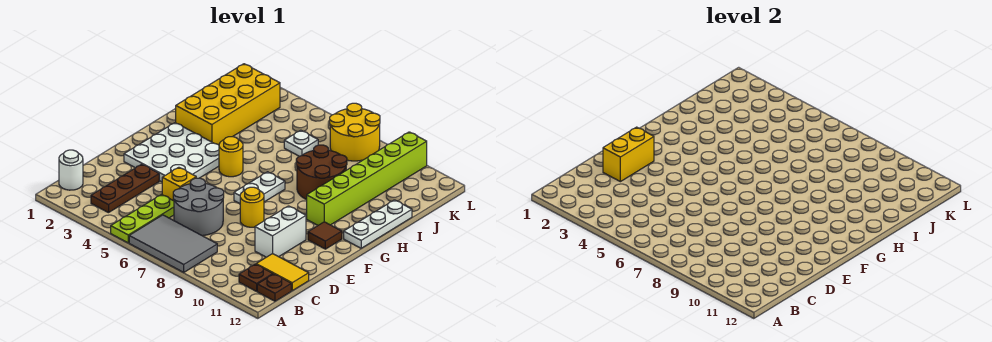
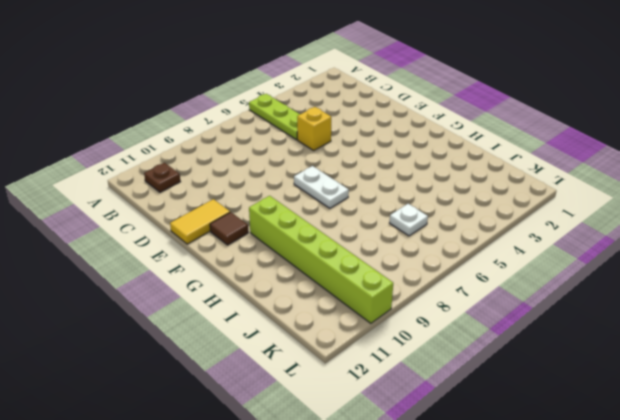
yellow tile E11:E12 level 1 -> yellow tile C11:C12 level 1
none -> grey tile A6:B8 level 1
none -> white round brick B1 level 1
none -> brown plate B3:D3 level 1

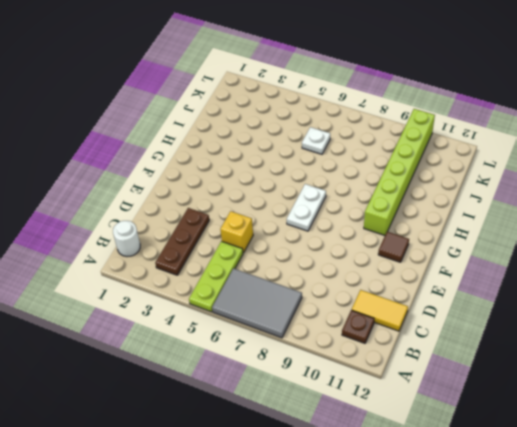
none -> brown plate B12 level 1
none -> grey round brick C6:D7 level 1
none -> white brick D10:E10 level 1

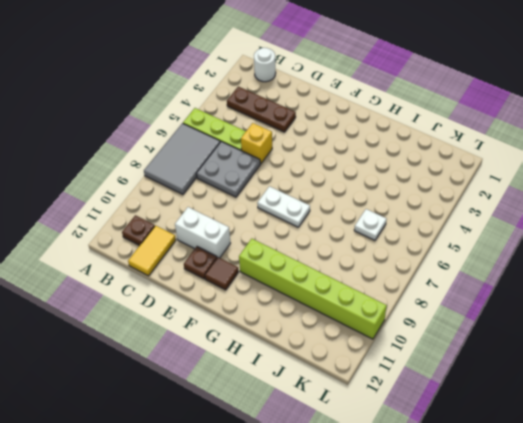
grey plate C6:D7 level 1 -> grey round brick C6:D7 level 1
brown plate E11 level 1 -> brown plate B12 level 1
none -> white plate E2:G4 level 1
none -> yellow round brick E8 level 1
none -> yellow round brick G5 level 1

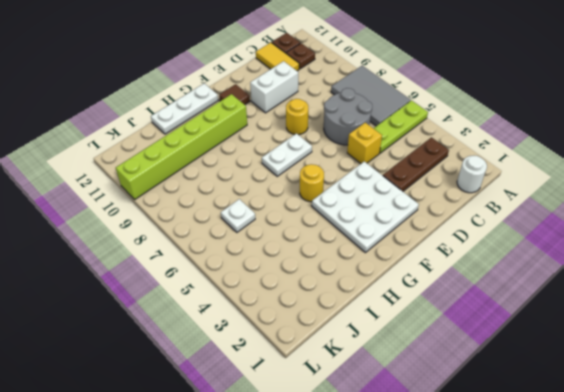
none -> yellow brick H2:K3 level 1
none -> brown round brick H8:I9 level 1
none -> yellow round brick K7:L8 level 1

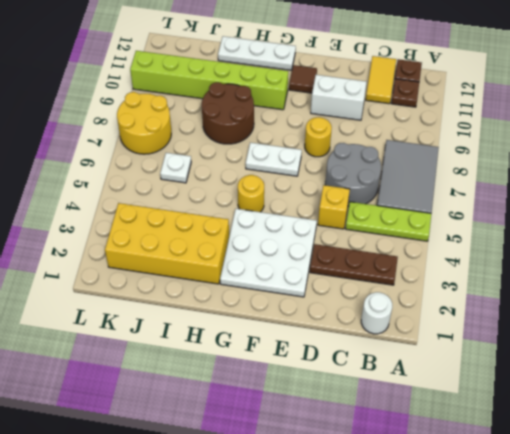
none -> yellow brick D2:E2 level 2

